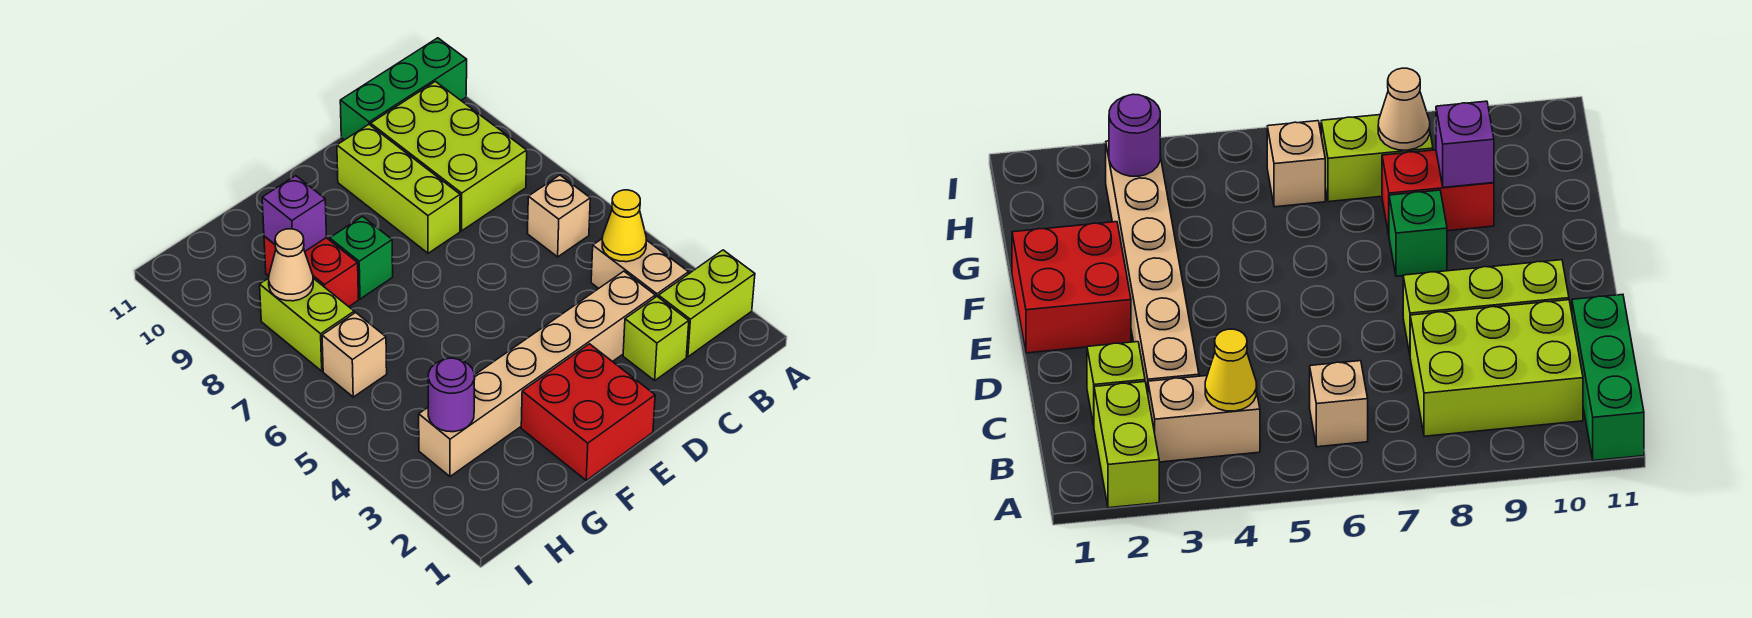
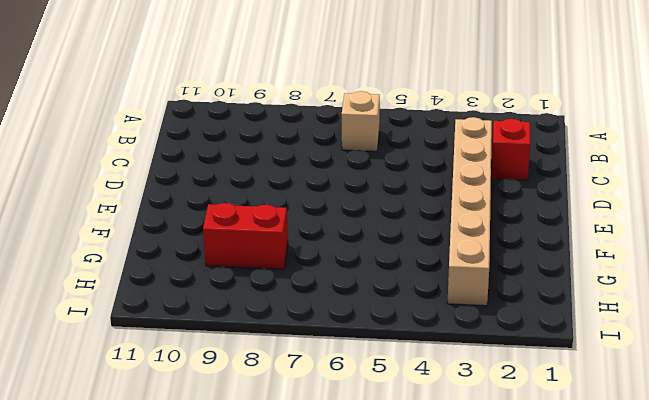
red brick C2 level 1 -> lime brick C2 level 1
none -> lime brick A2:B2 level 1
none -> green brick A11:C11 level 1
none -> tan brick B3:B4 level 1

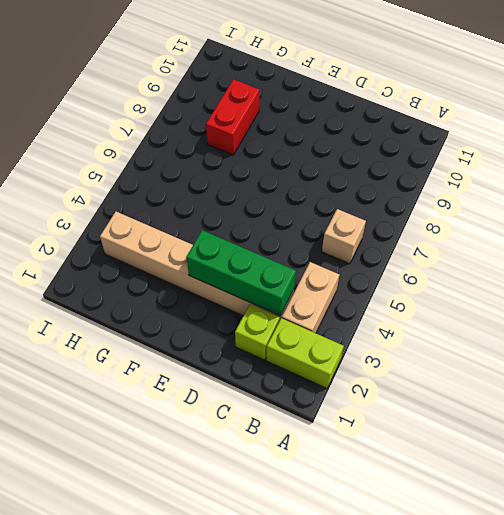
green brick C3:E3 level 2 -> green brick A11:C11 level 1
none -> lime brick B8:C10 level 1
none -> lime brick D8:D10 level 1
none -> red brick E1:F2 level 1

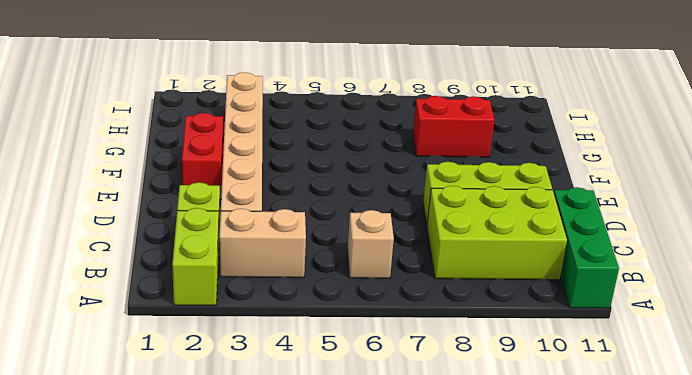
red brick E2:F2 level 1 -> red brick E1:F2 level 1
none -> green brick F8 level 1
none -> tan brick H6 level 1
none -> lime brick H7:H8 level 1

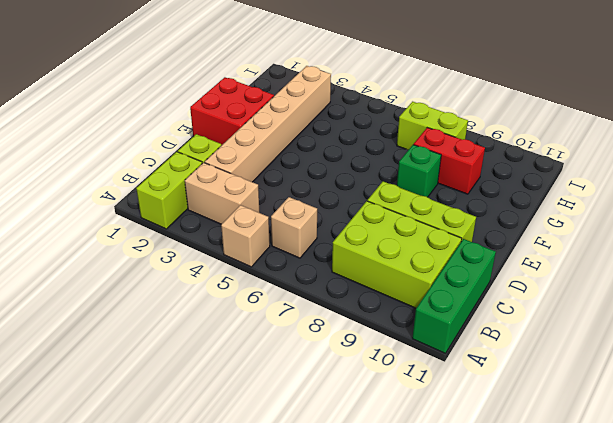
tan brick A5 level 1 -> tan brick H6 level 1
none -> yellow cone B4 level 2
none -> purple brick G9 level 2
none -> purple round brick H3 level 2

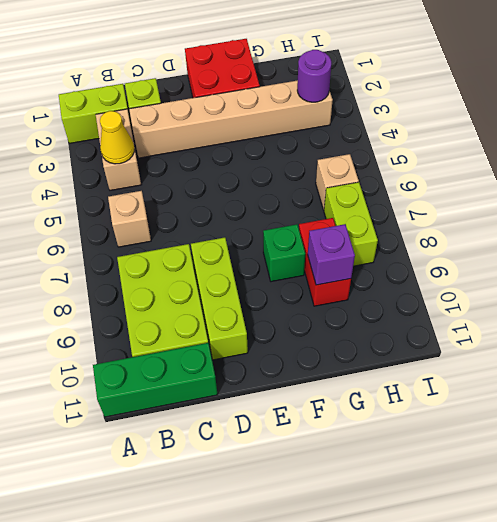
none -> tan cone H8 level 2

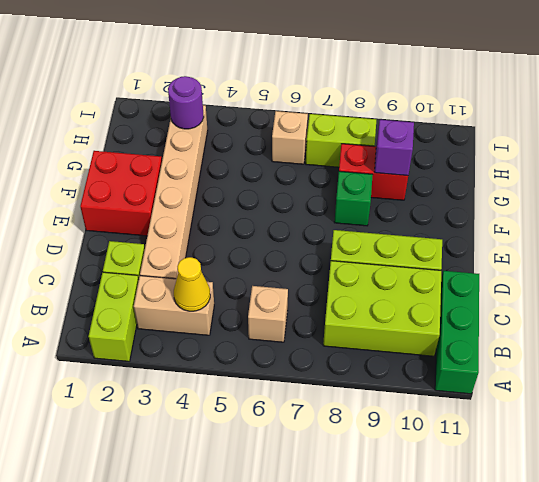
none -> tan cone H8 level 2

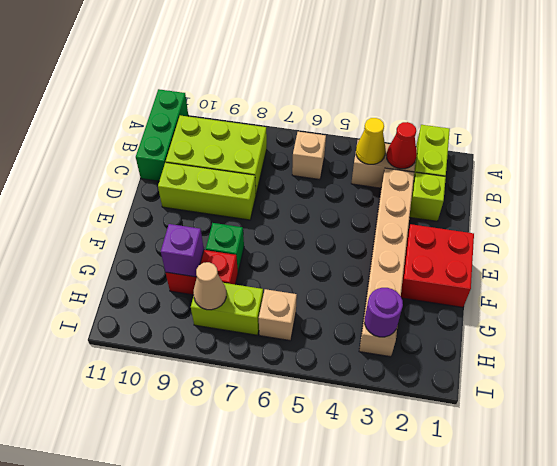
red cone B3 level 2 -> none

